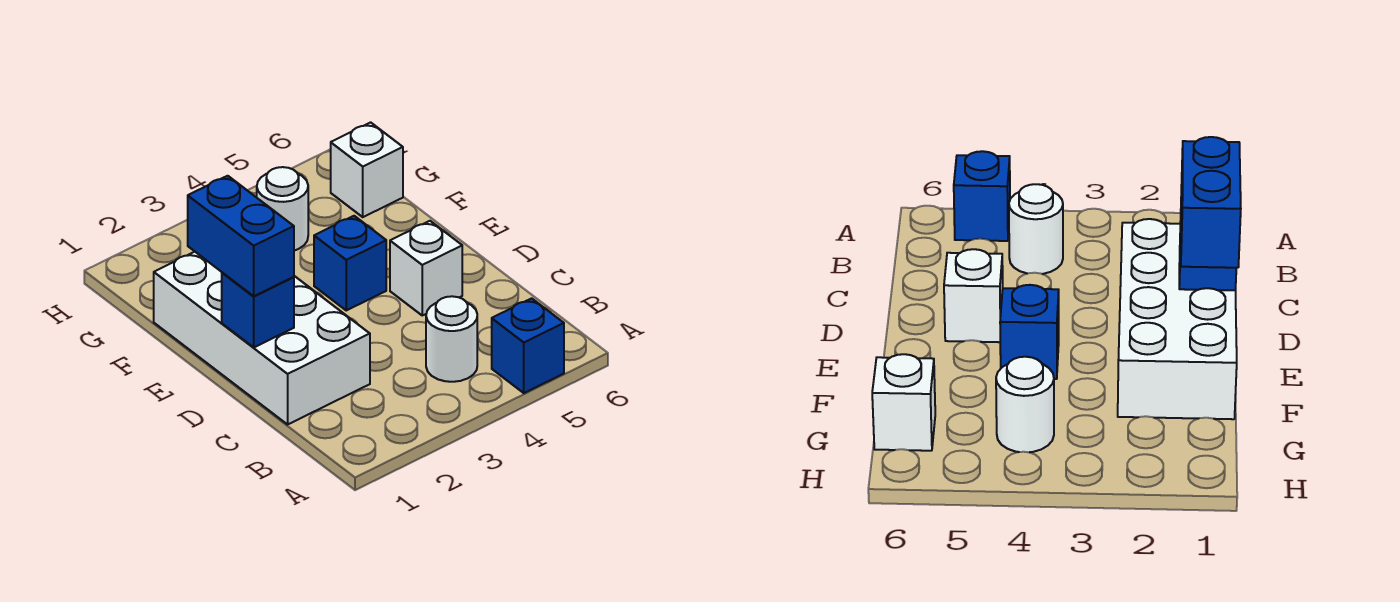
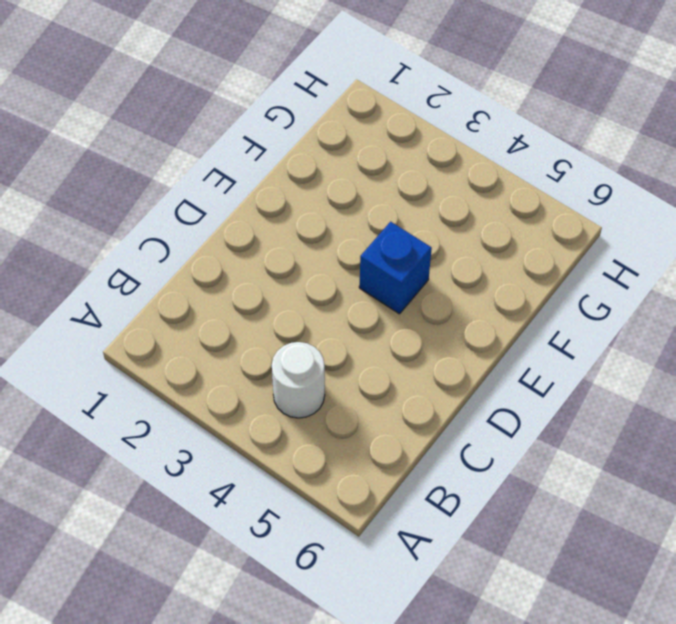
none -> blue brick A5 level 1
none -> white brick C1:F2 level 1

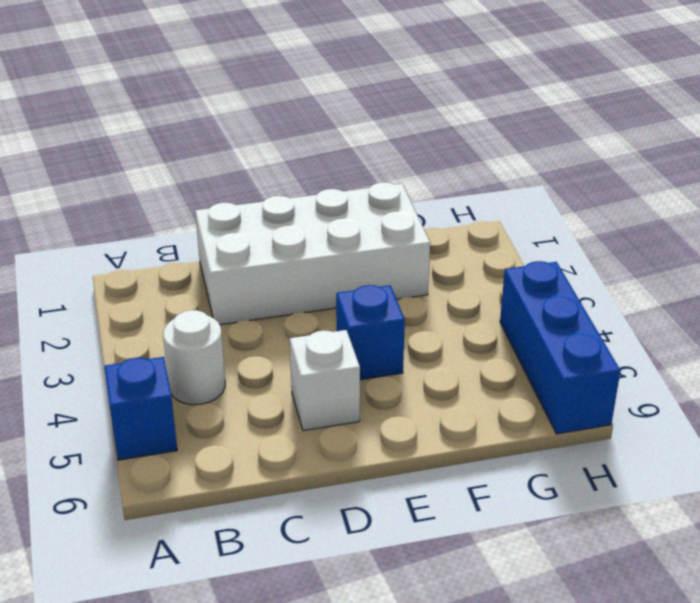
blue brick H4:H6 level 1 -> none
none -> white round brick G4 level 1
none -> white brick G6 level 1

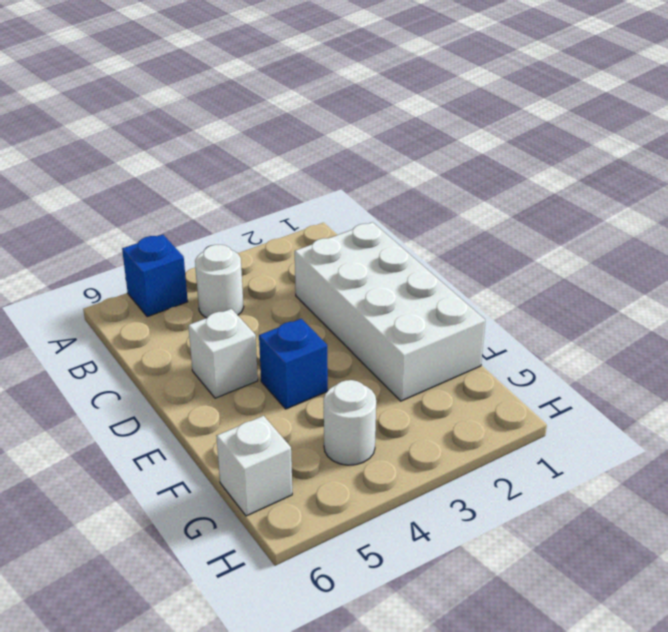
none -> blue brick D1 level 2
none -> blue brick D1:E1 level 3

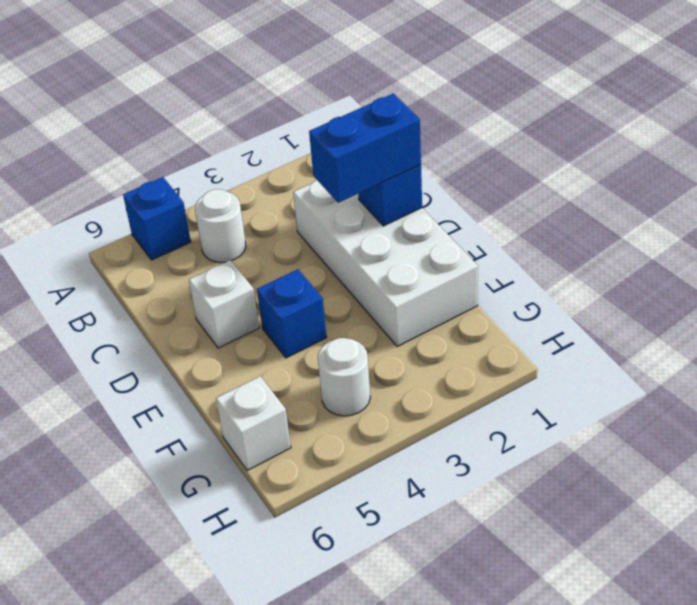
blue brick D1:D2 level 3 -> blue brick D1:E1 level 3

